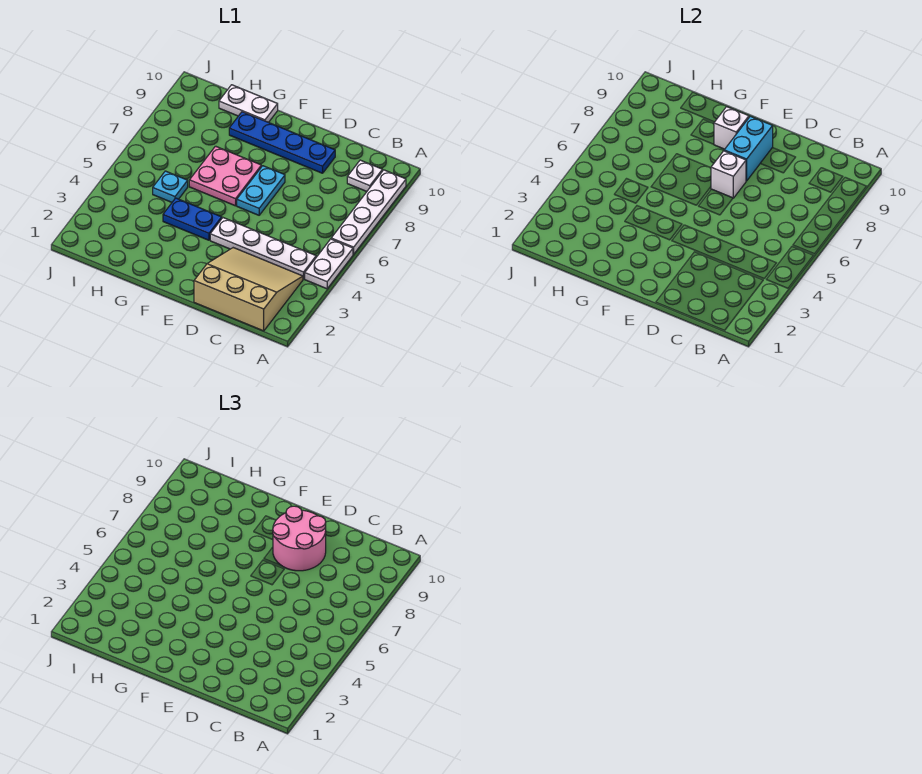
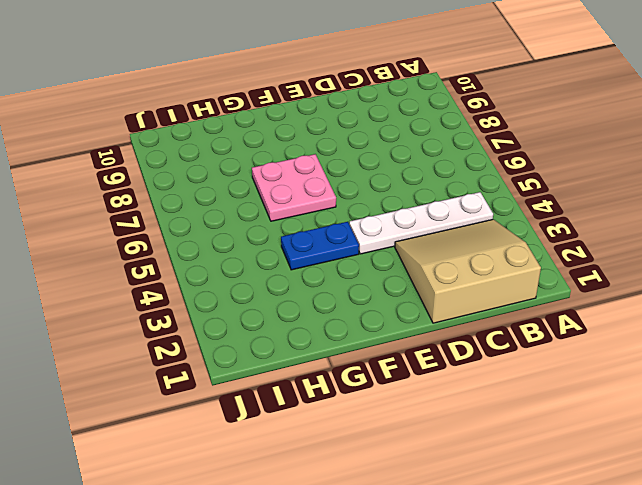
none -> white plate A4:A5 level 1
none -> white plate A6:A9 level 1
none -> white plate B9 level 1

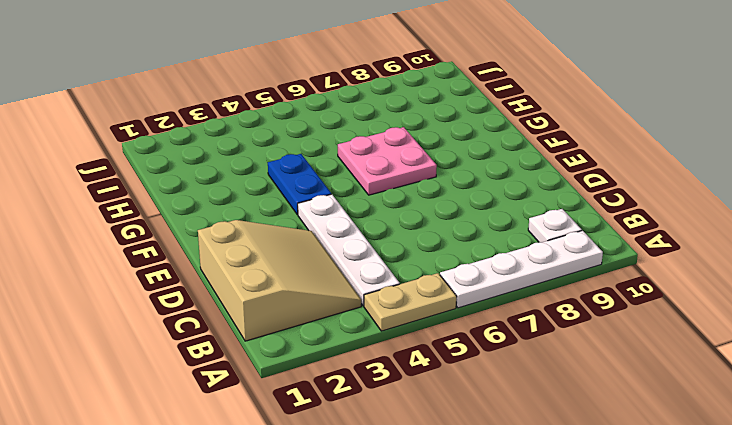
tan plate A4:A5 level 1 -> white plate A4:A5 level 1
none -> blue plate D9:G9 level 1
none -> cyan plate E6:E7 level 1
none -> white plate G10:H10 level 1

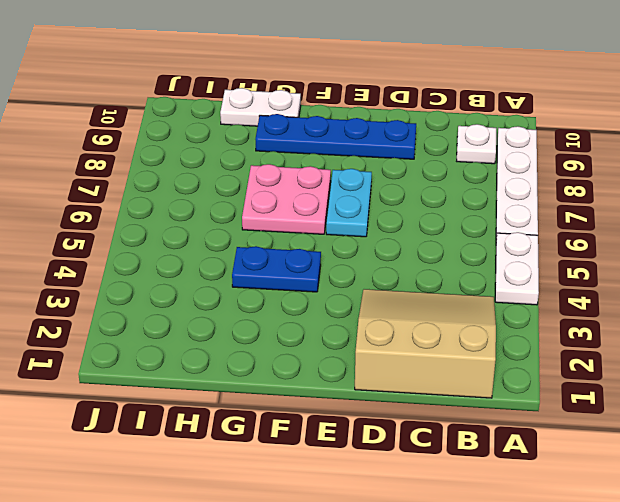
none -> white plate B4:E4 level 1
none -> cyan plate H5 level 1
none -> white brick E7 level 2

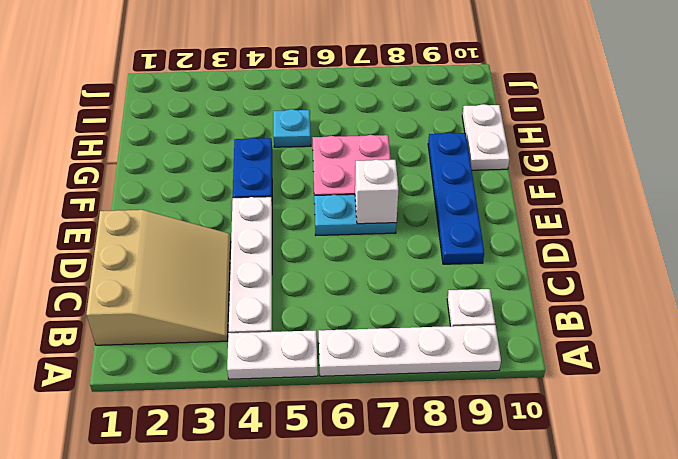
none -> cyan brick E8:E9 level 2
none -> white brick F9 level 2
none -> pink round brick D8:E9 level 3

